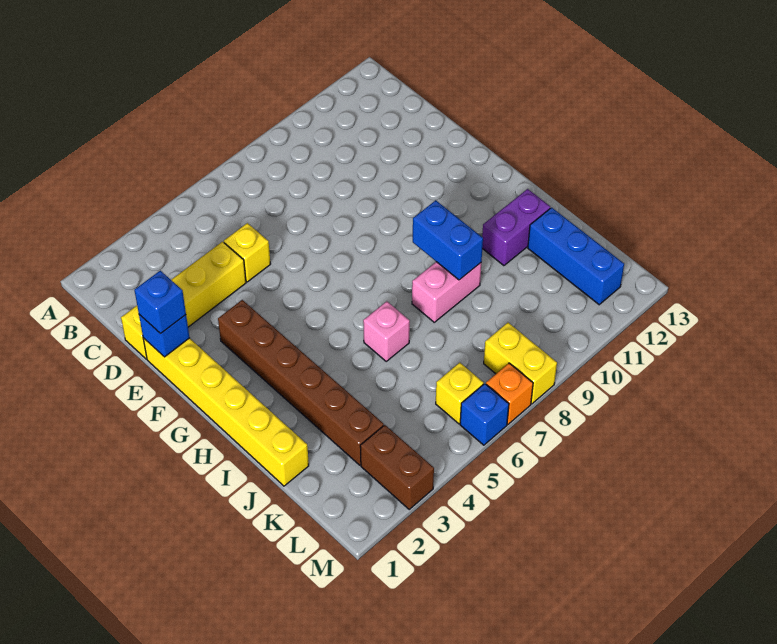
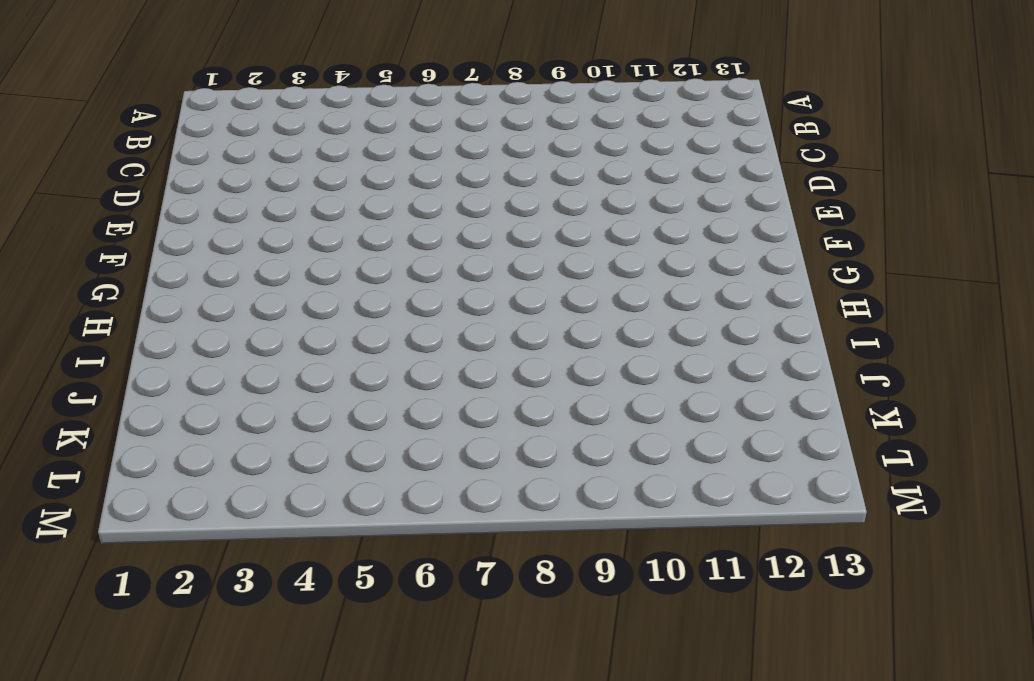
none -> yellow brick D1:D4 level 1
none -> yellow brick D5 level 1
none -> yellow brick E1:J1 level 1

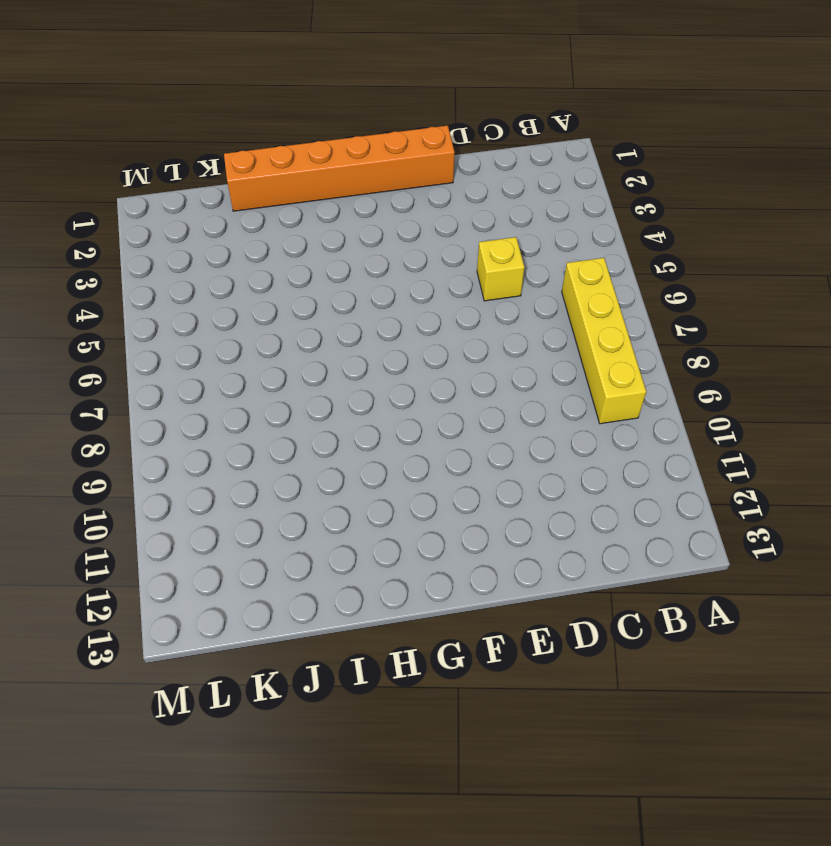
yellow brick B6:B9 level 1 -> yellow brick D1:D4 level 1
orange brick E1:J1 level 1 -> yellow brick E1:J1 level 1
none -> brown brick F3:K3 level 1
none -> pink brick I6 level 1
none -> pink brick I8:I9 level 1

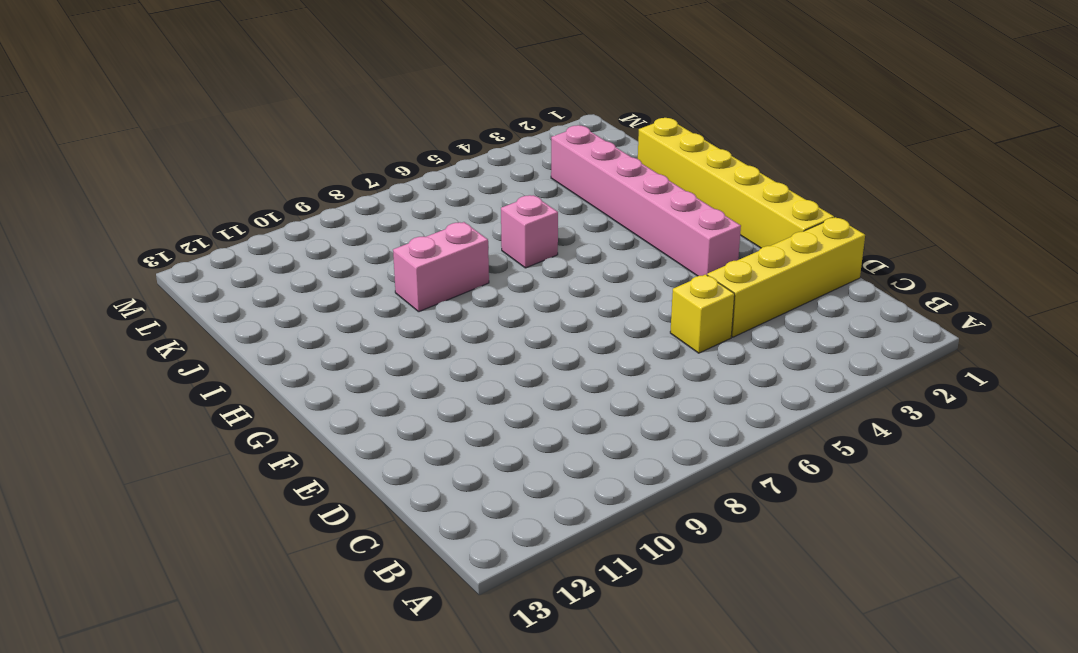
pink brick F3:K3 level 1 -> brown brick F3:K3 level 1
none -> purple brick I11:I12 level 1
none -> blue brick J12:L12 level 1
none -> brown brick L3:M3 level 1

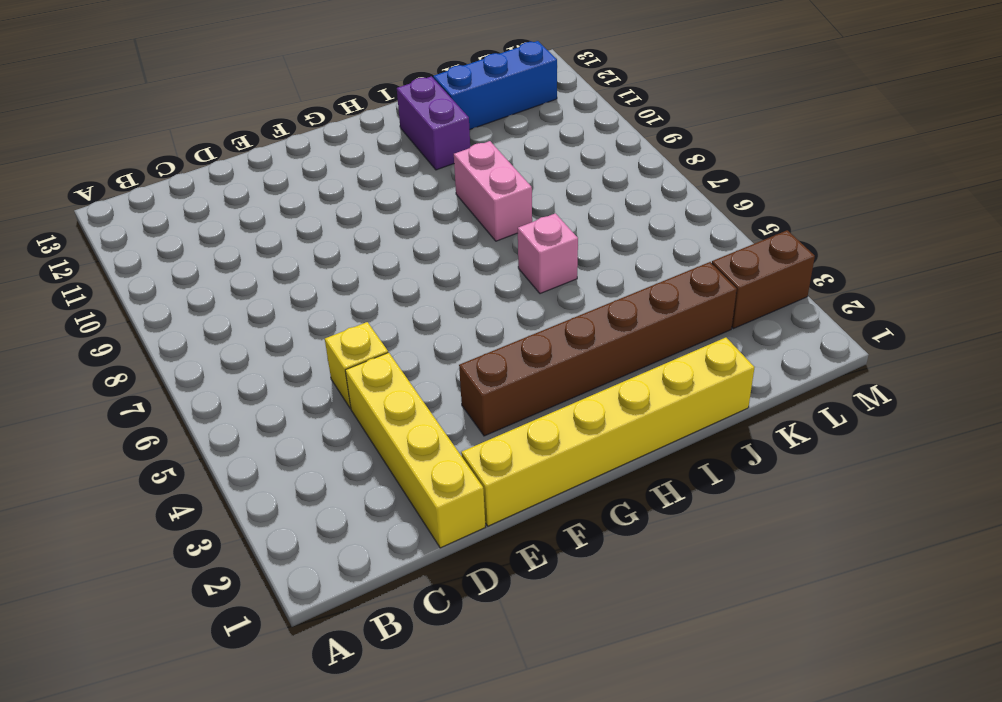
none -> yellow brick L6 level 1
none -> yellow brick L8:M8 level 1
none -> blue brick M6 level 1

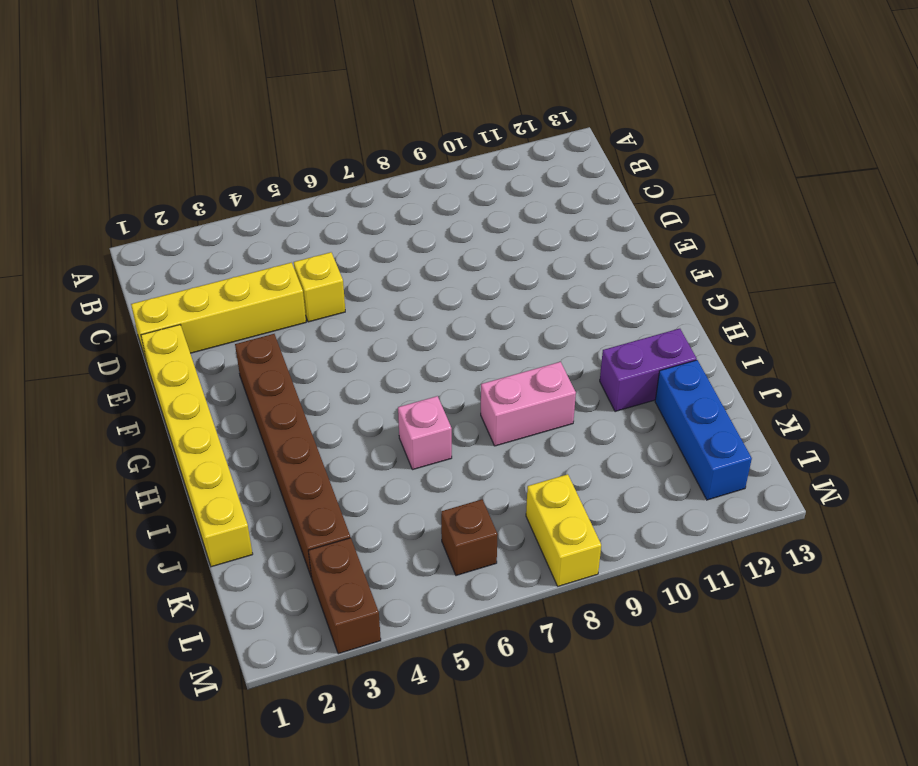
brown brick L6 level 1 -> yellow brick L6 level 1
none -> blue brick M6 level 1
none -> orange brick M7 level 1
none -> blue brick E1 level 2

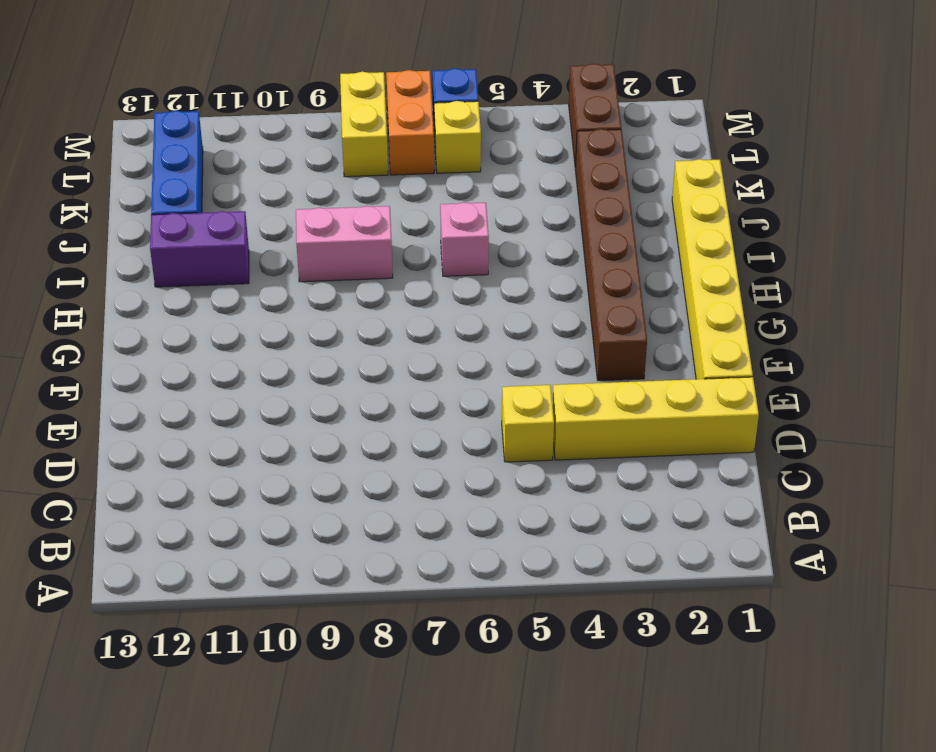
orange brick L7:M7 level 1 -> orange brick M7 level 1
none -> blue brick E1 level 2
none -> blue brick H9:I9 level 2
none -> blue brick E1 level 3

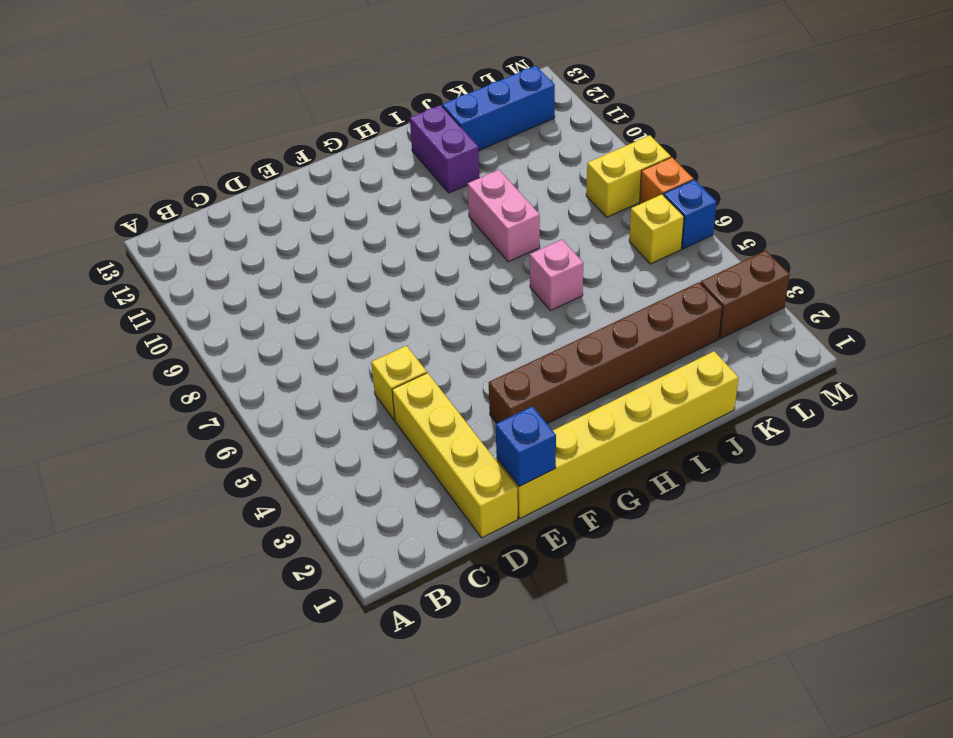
none -> blue brick H9:I9 level 2
none -> blue brick E1 level 3

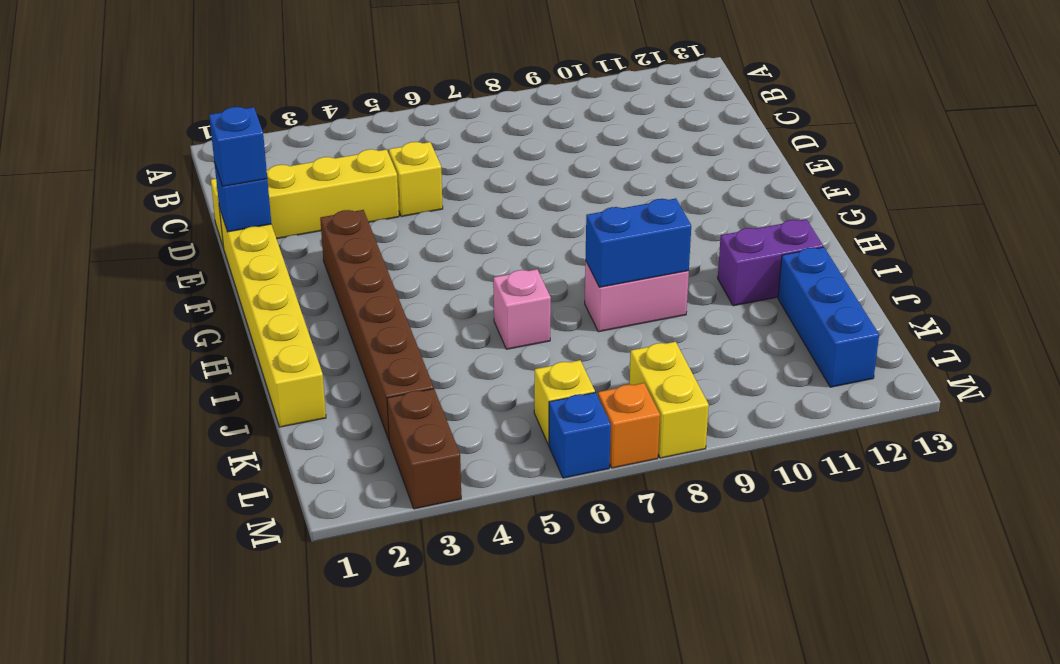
blue brick I8:I9 level 2 -> blue brick H9:I9 level 2

